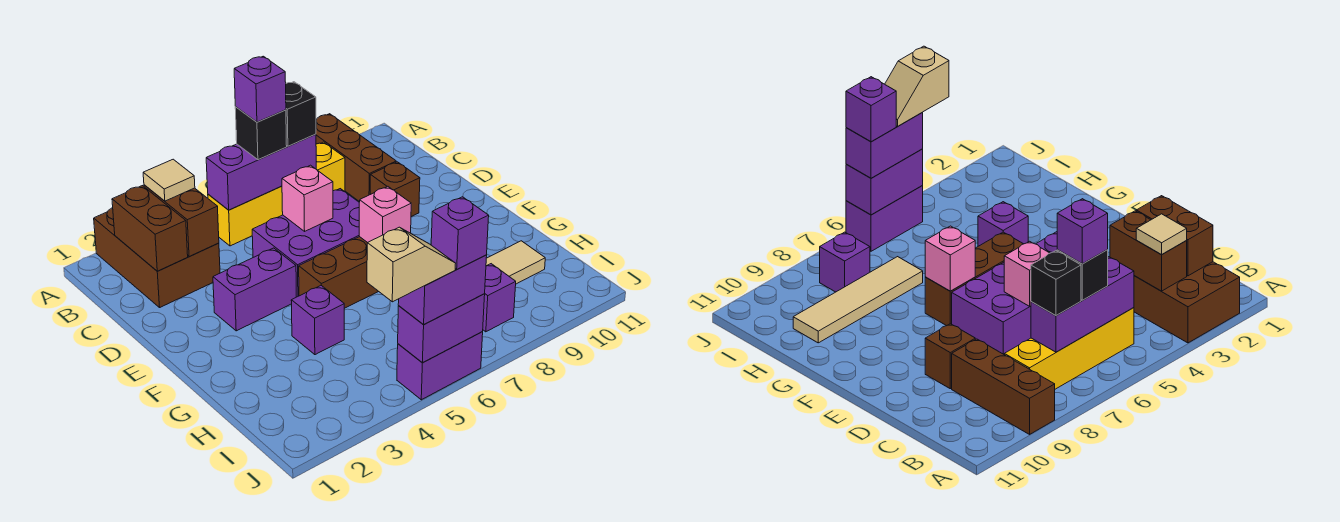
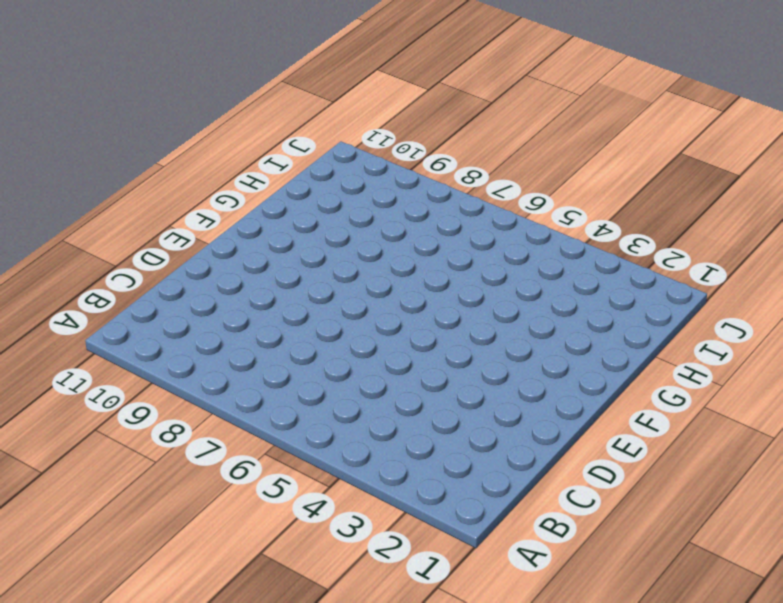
none -> brown brick A2:C3 level 1
none -> brown brick A9:C9 level 1
none -> yellow brick B5:B8 level 1

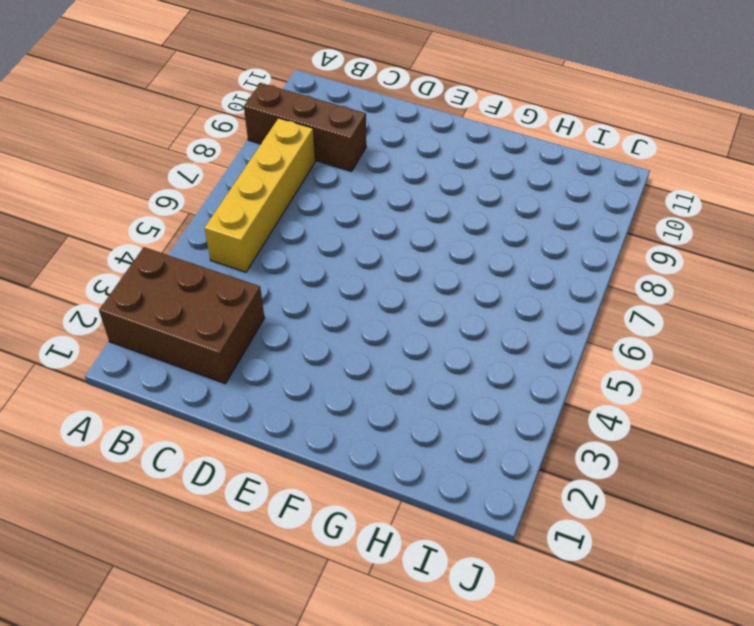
none -> purple brick D5:E7 level 1
none -> brown brick D9 level 1
none -> purple brick E3:E4 level 1

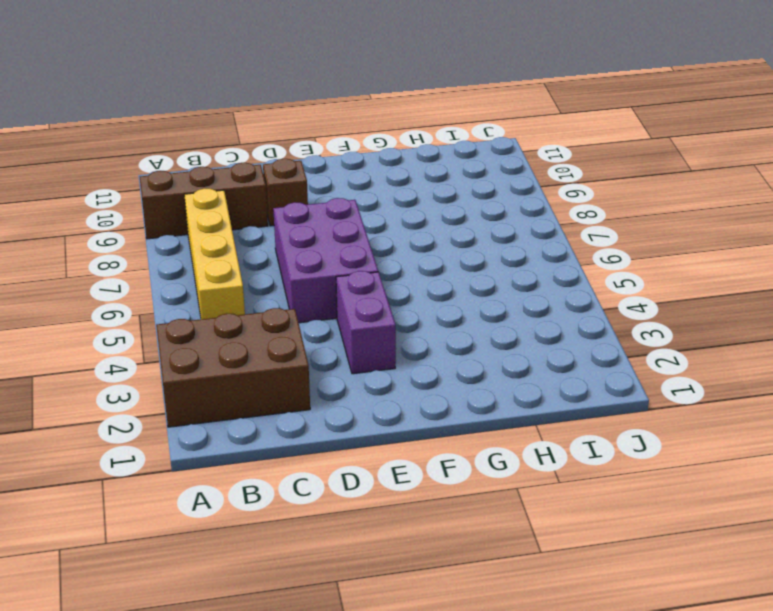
none -> brown brick F5:F7 level 1
none -> purple brick G4 level 1
none -> tan tile H7:H10 level 1

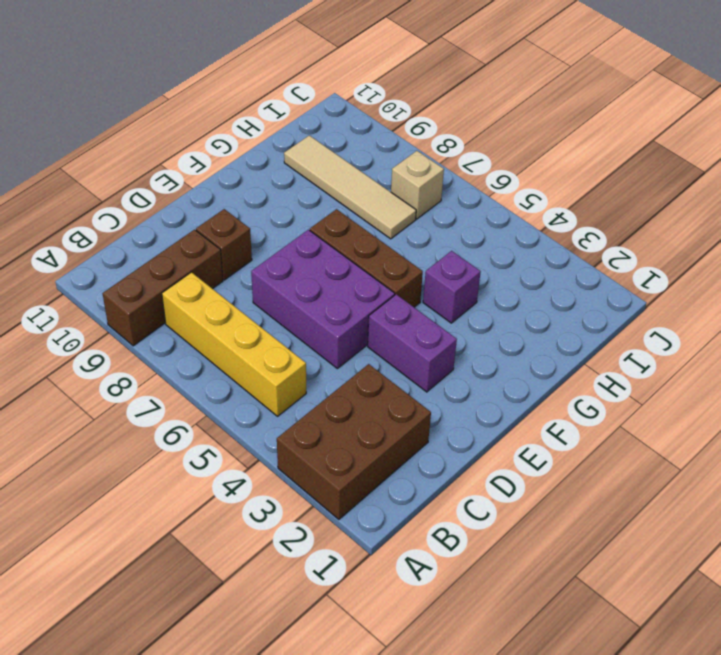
tan brick I7 level 1 -> none
none -> purple brick I8 level 1
none -> purple brick J5:J6 level 1
none -> brown brick B2:C2 level 2

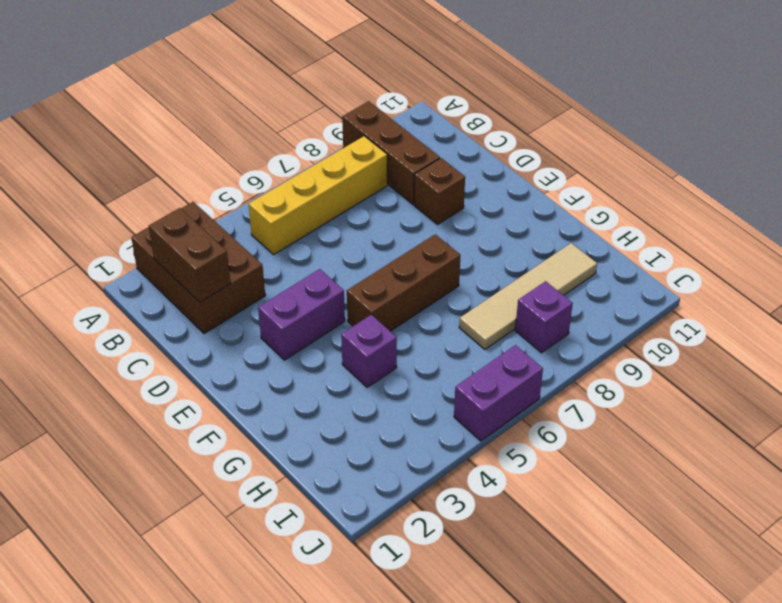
none -> purple brick D5:E7 level 1
none -> brown brick B3:C3 level 2
none -> purple brick B5:B7 level 2

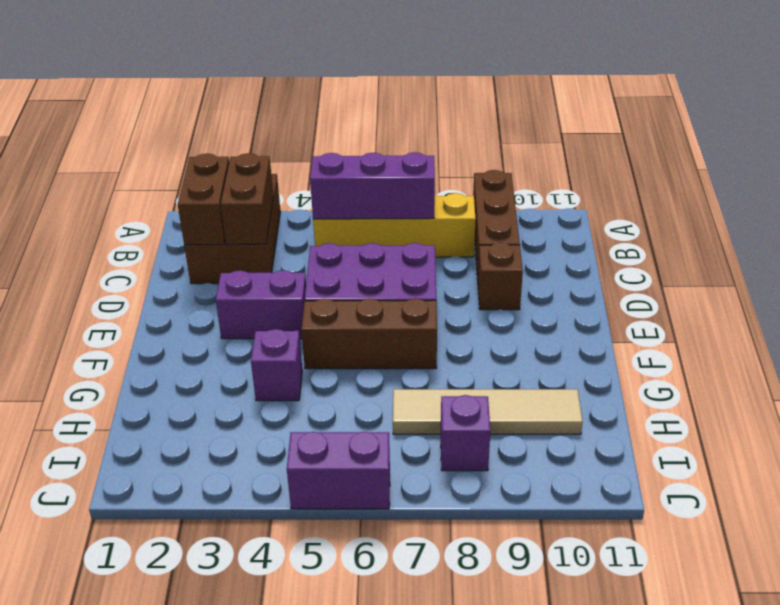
none -> pink brick D6 level 2
none -> pink brick F7 level 2
none -> purple brick J5:J6 level 2

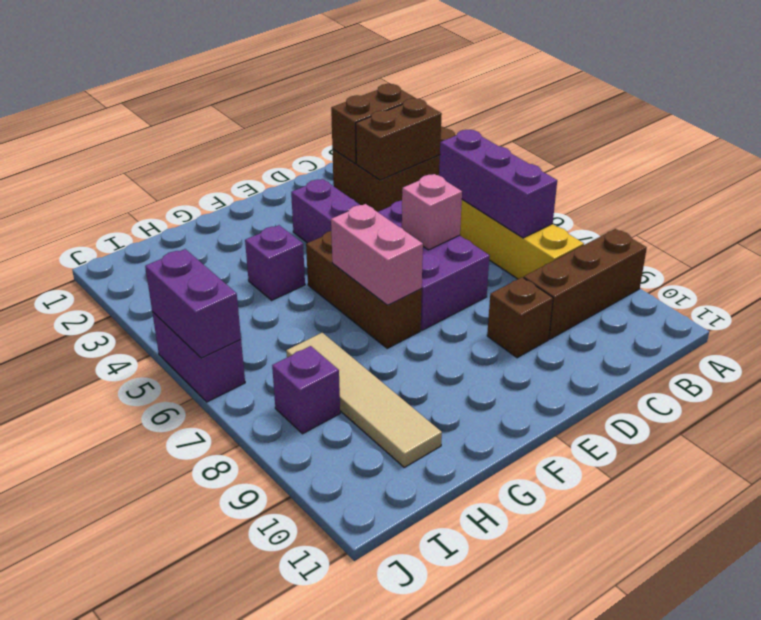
pink brick F6:F7 level 2 -> pink brick F7 level 2
none -> tan tile B3 level 3
none -> black brick B6 level 3
none -> black brick B7 level 3

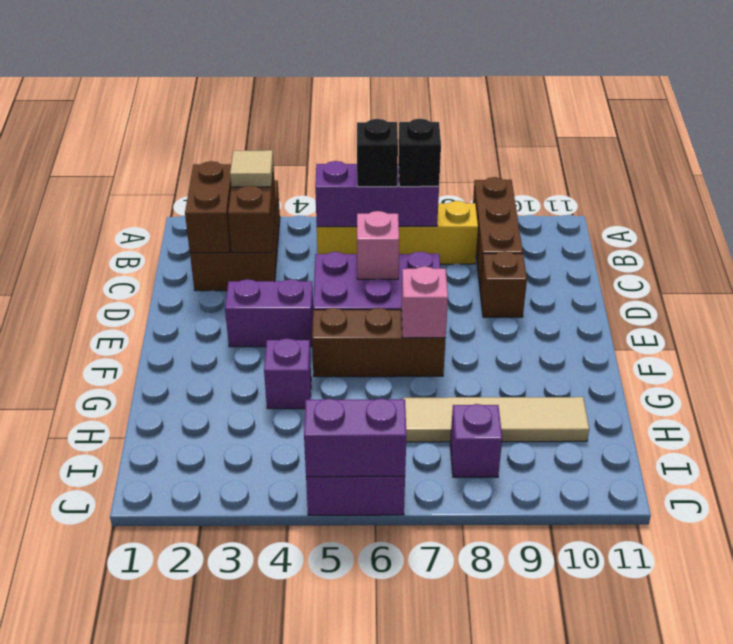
none -> purple brick J5:J6 level 3
none -> purple brick B6 level 4
none -> tan slope J4:J5 level 4 top 4

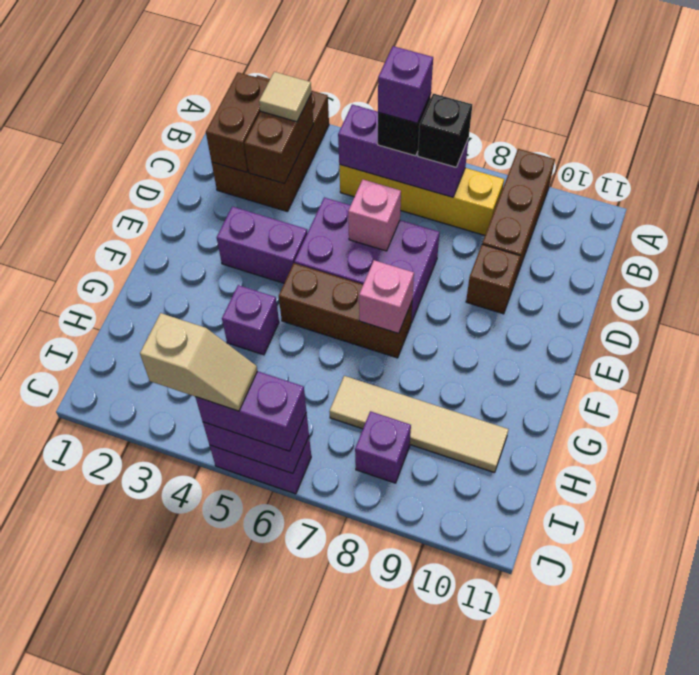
none -> purple brick J6 level 4

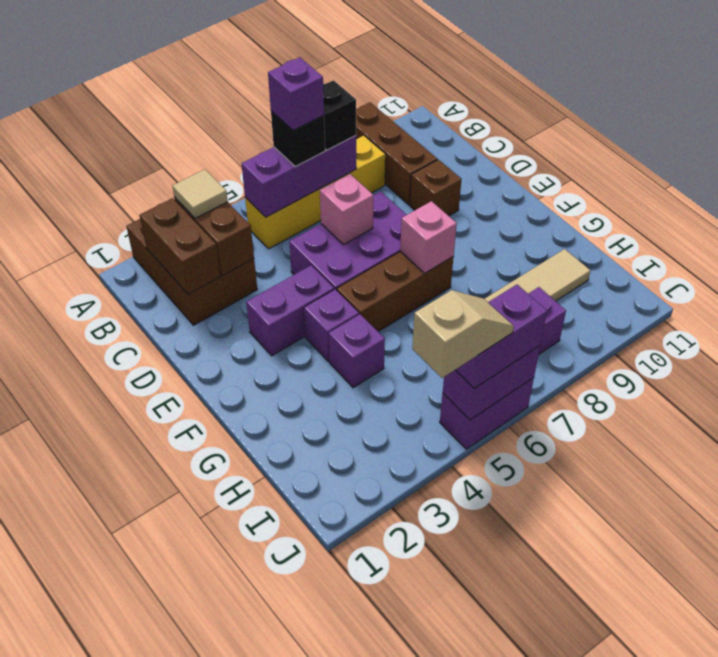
purple brick F4 level 1 -> purple brick J6 level 4

